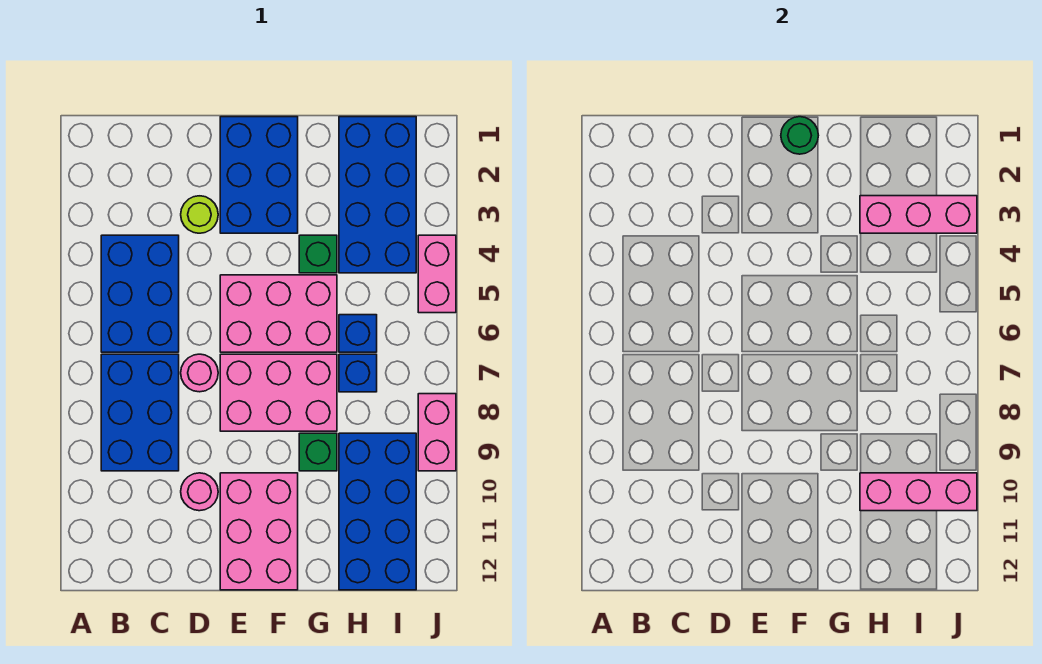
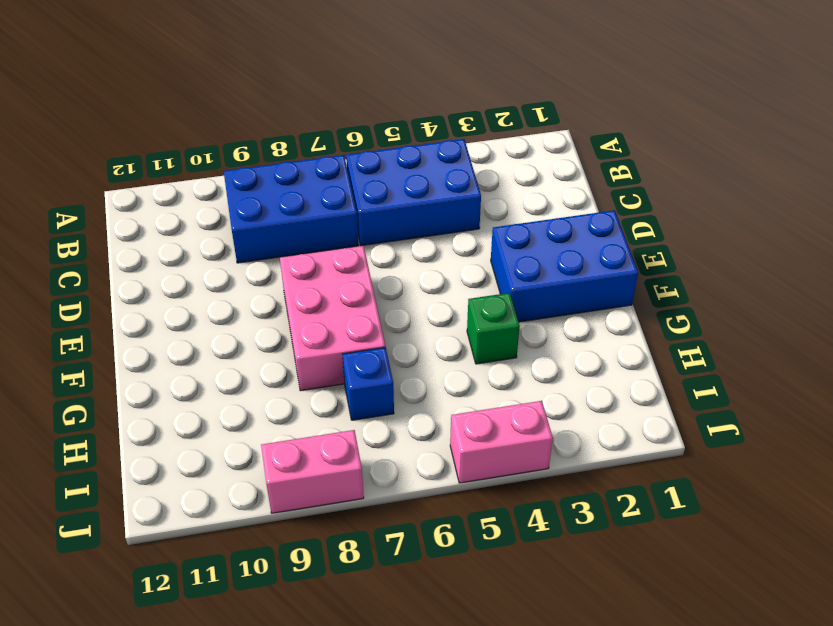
none -> lime round brick D3 level 1
none -> pink round brick D7 level 1
none -> pink round brick D10 level 1

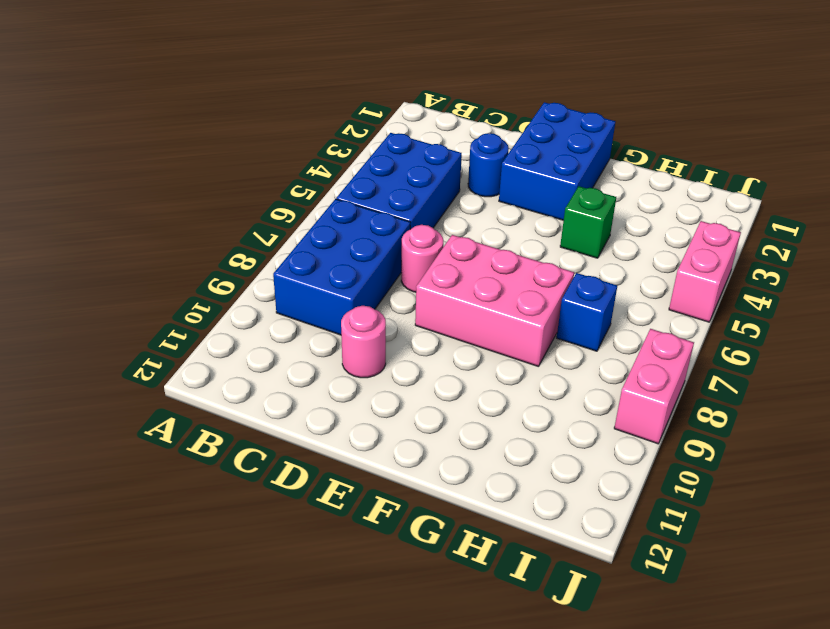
blue round brick D3 level 1 -> lime round brick D3 level 1
none -> pink brick E5:G6 level 1
none -> pink brick E10:F12 level 1
none -> green brick G9 level 1

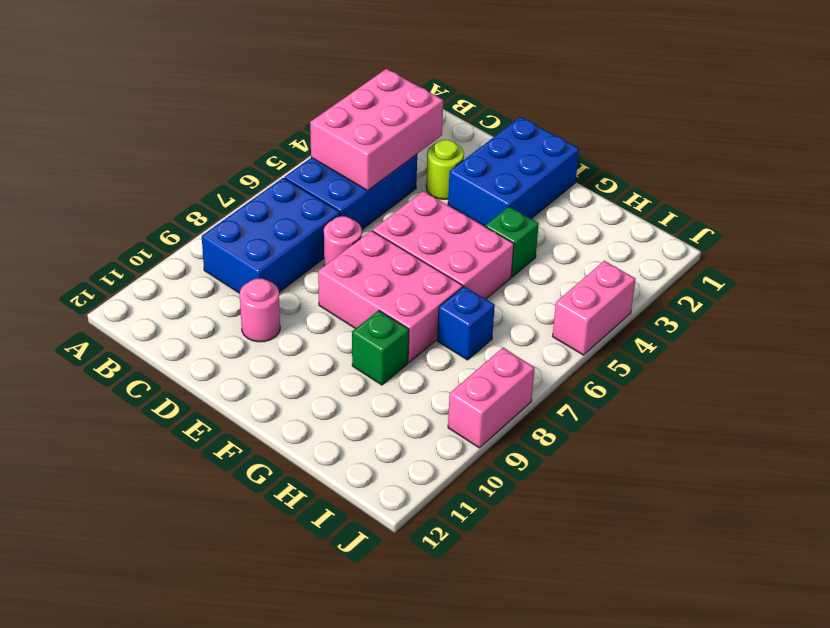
pink brick B3:C5 level 2 -> pink brick E10:F12 level 1
none -> blue brick H1:I4 level 1
none -> blue brick H6 level 1
none -> blue brick H9:I12 level 1

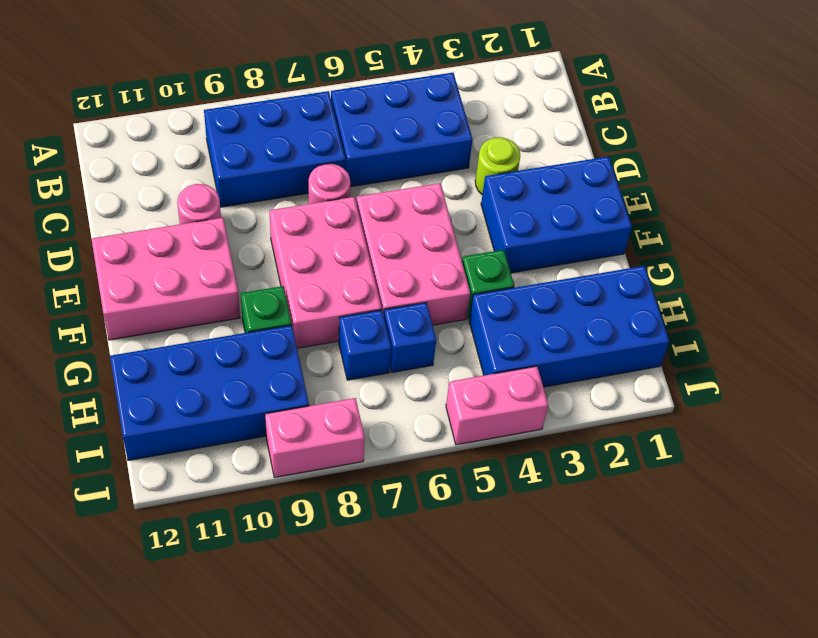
none -> green round brick F1 level 2
none -> pink brick H3:J3 level 2
none -> pink brick H10:J10 level 2

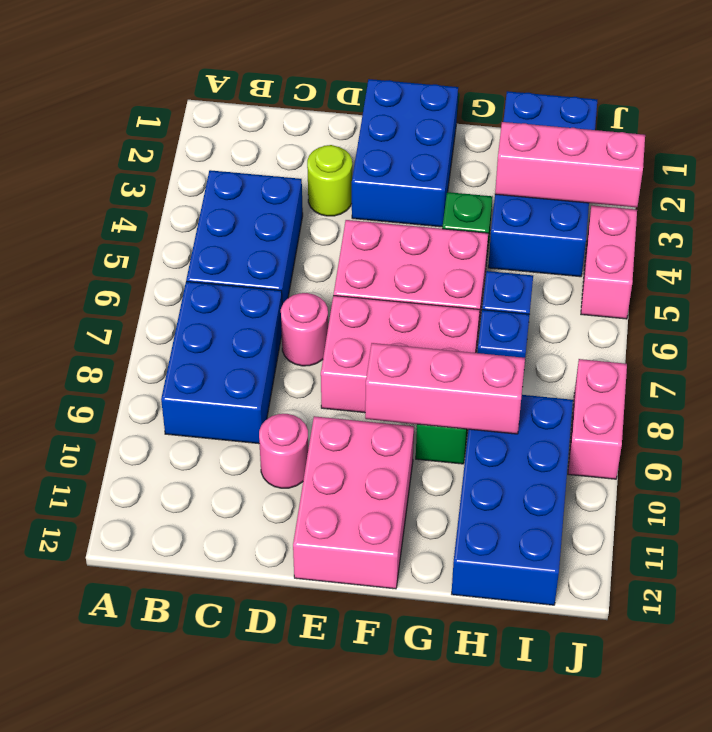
pink brick F9:H9 level 2 -> pink brick H10:J10 level 2
none -> green round brick F1 level 2

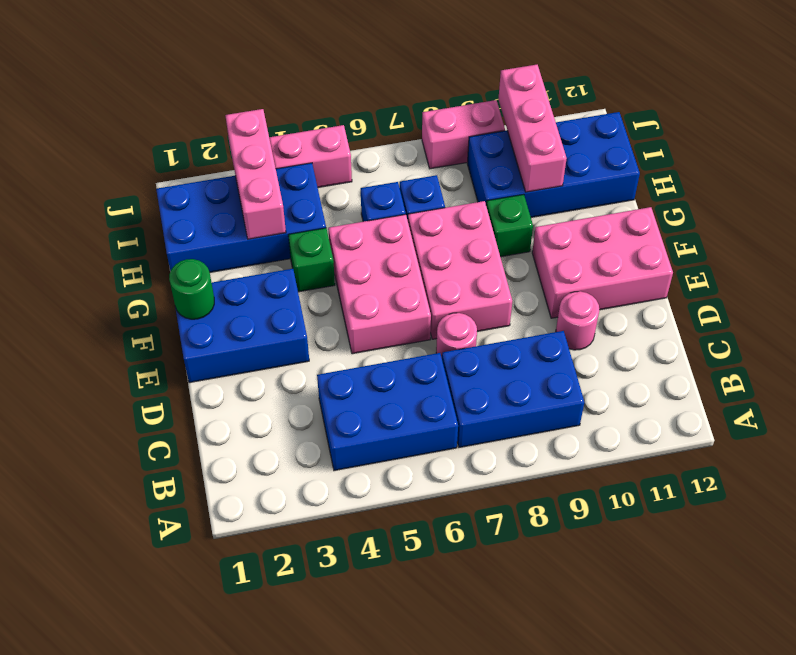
none -> lime round brick D3 level 1

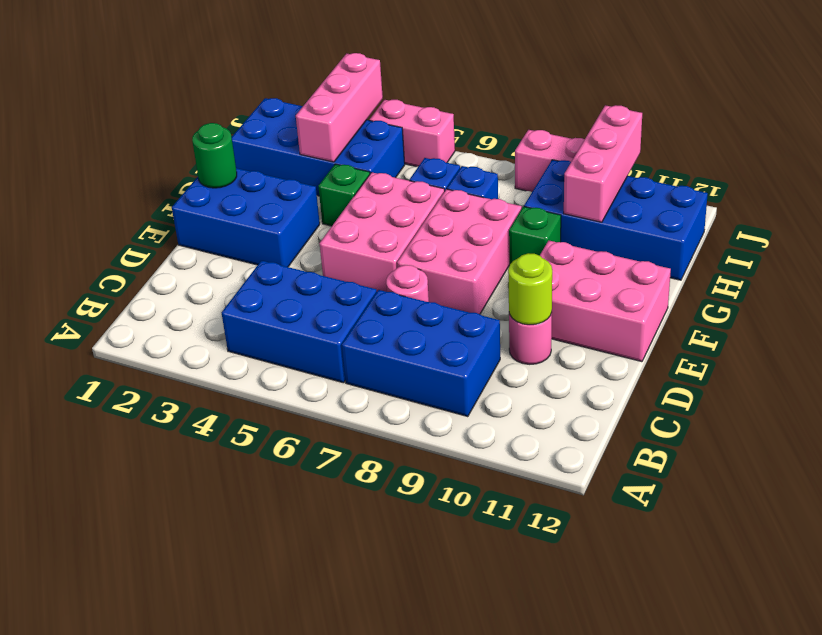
lime round brick D10 level 2 -> lime round brick D3 level 1

